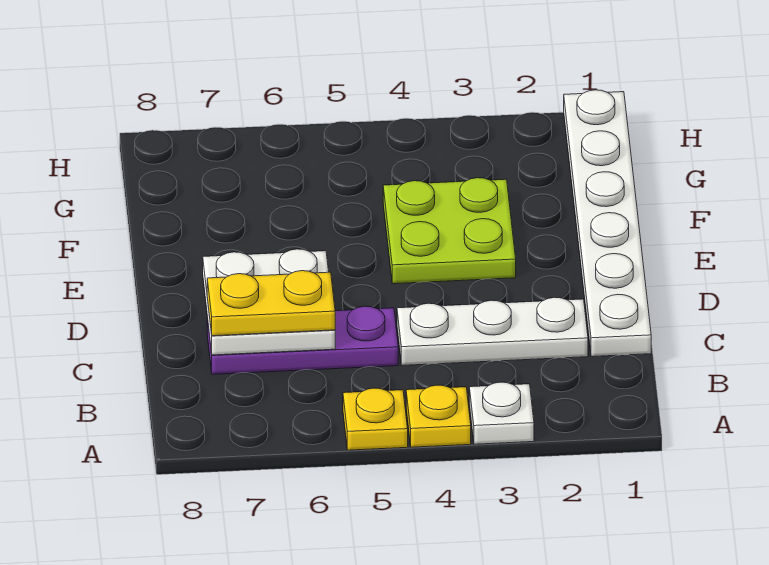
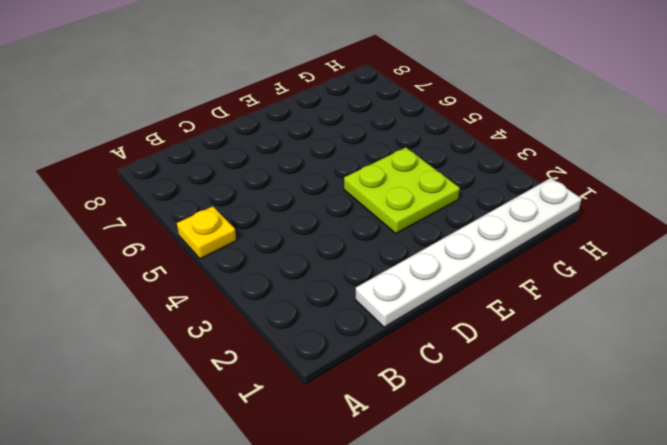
none -> white plate A3 level 1
none -> yellow plate A4 level 1

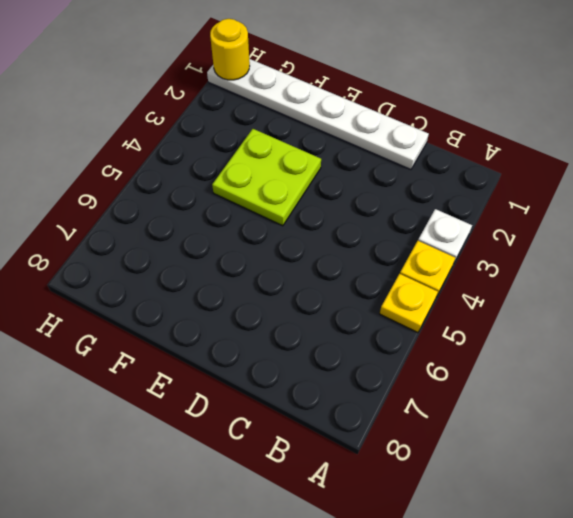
yellow round brick H1 level 2 -> none
none -> white plate C2:C4 level 1
none -> purple plate C5:C7 level 1

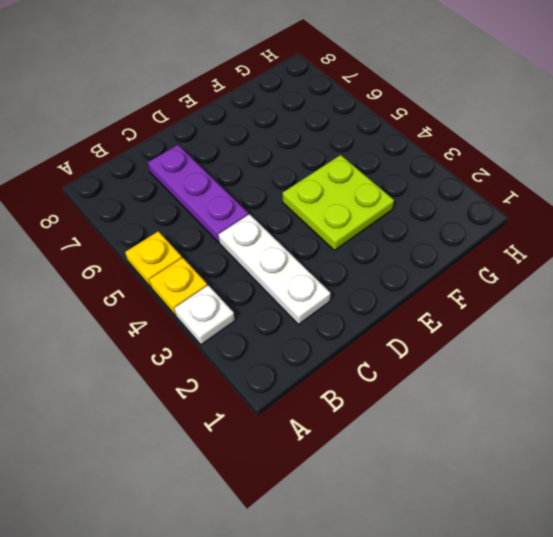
none -> white plate C1:H1 level 1
none -> white plate C6:D7 level 2

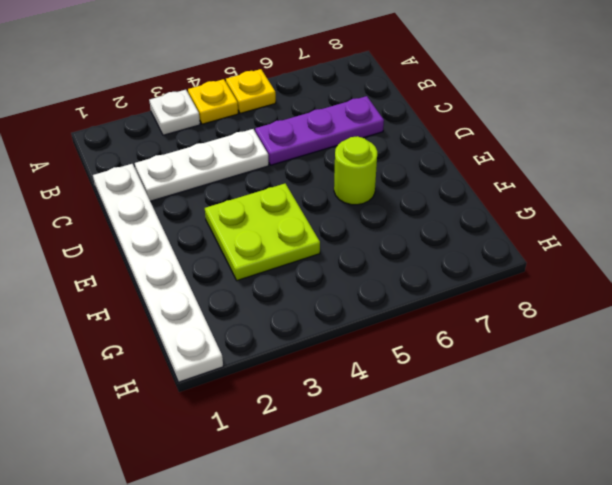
lime round brick E6 level 1 -> none
none -> white plate C6:D7 level 2
none -> yellow plate C6:C7 level 3

